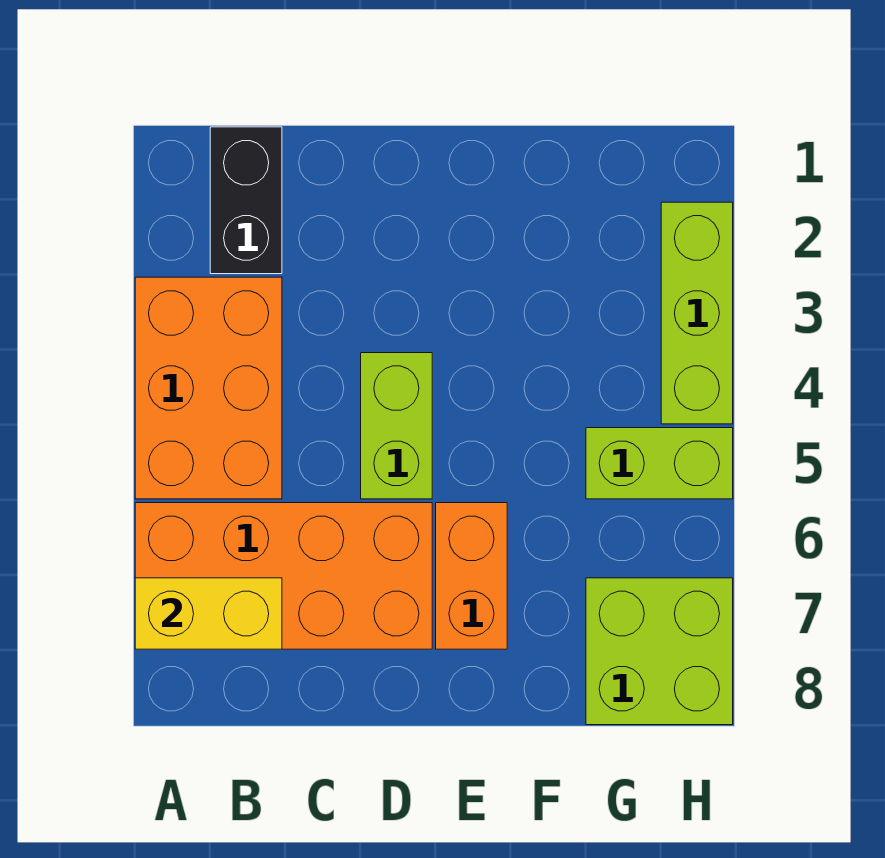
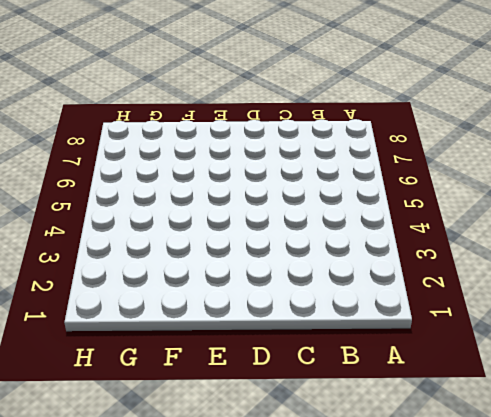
none -> orange brick A3:B5 level 1
none -> orange brick A6:D7 level 1

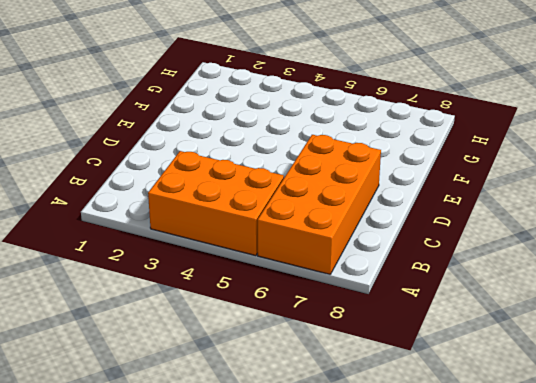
none -> black brick B1:B2 level 1
none -> lime brick D4:D5 level 1

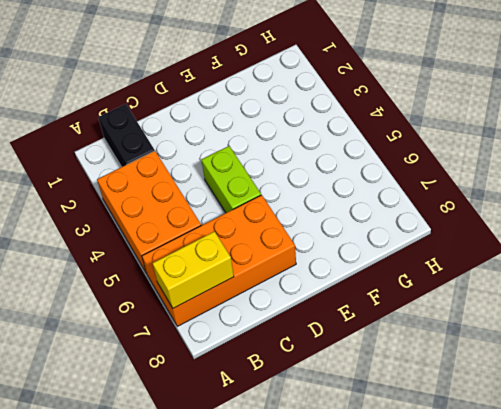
none -> orange brick E6:E7 level 1
none -> lime brick G5:H5 level 1

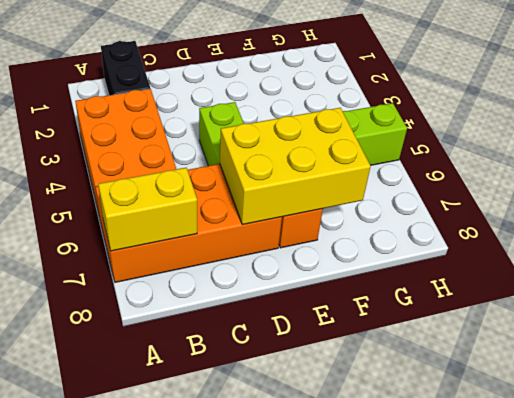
yellow brick D6:F7 level 2 -> none
none -> lime brick G7:H8 level 1
none -> lime brick H2:H4 level 1

